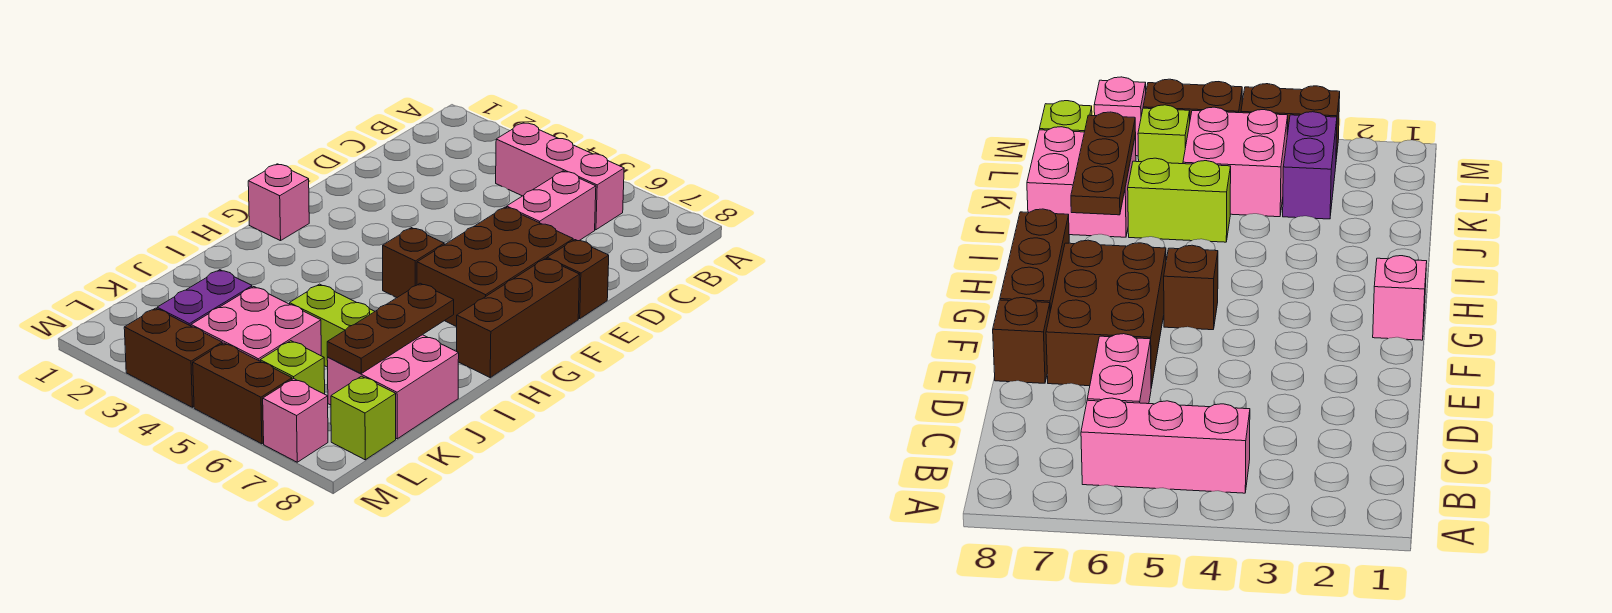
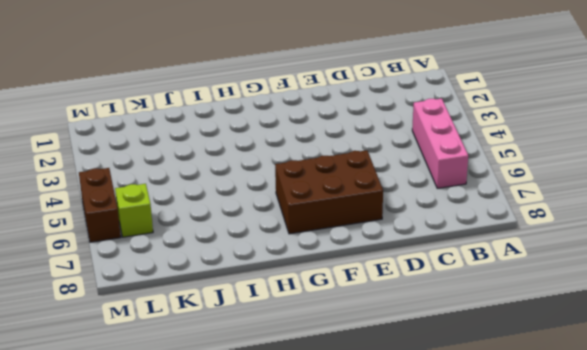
none -> pink brick C6:D6 level 1
none -> brown brick E8 level 1
none -> brown brick F8:H8 level 1

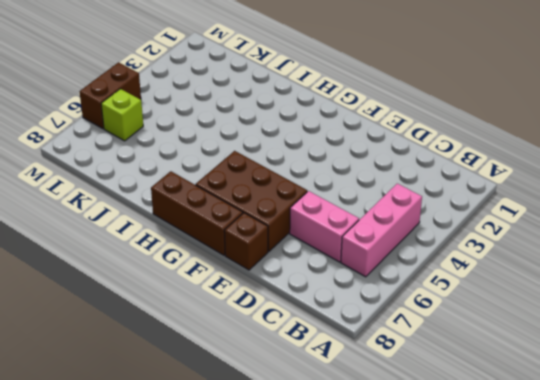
none -> pink brick G1 level 1
none -> brown brick G5 level 1
none -> lime brick J5:J6 level 1

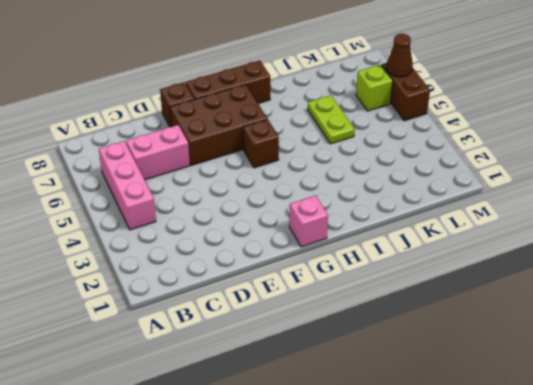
lime plate J5:J6 level 1 -> lime brick J5:J6 level 1
brown cone M6 level 2 -> none
none -> pink brick J7:K8 level 1
none -> purple brick K3:L3 level 1
none -> pink brick K4:L5 level 1

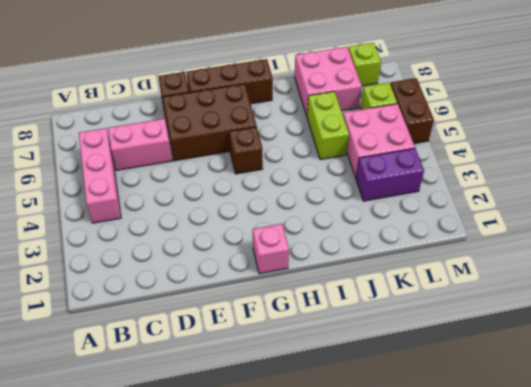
none -> brown brick M3:M4 level 1
none -> pink brick M7 level 1
none -> brown plate I7:K7 level 2

